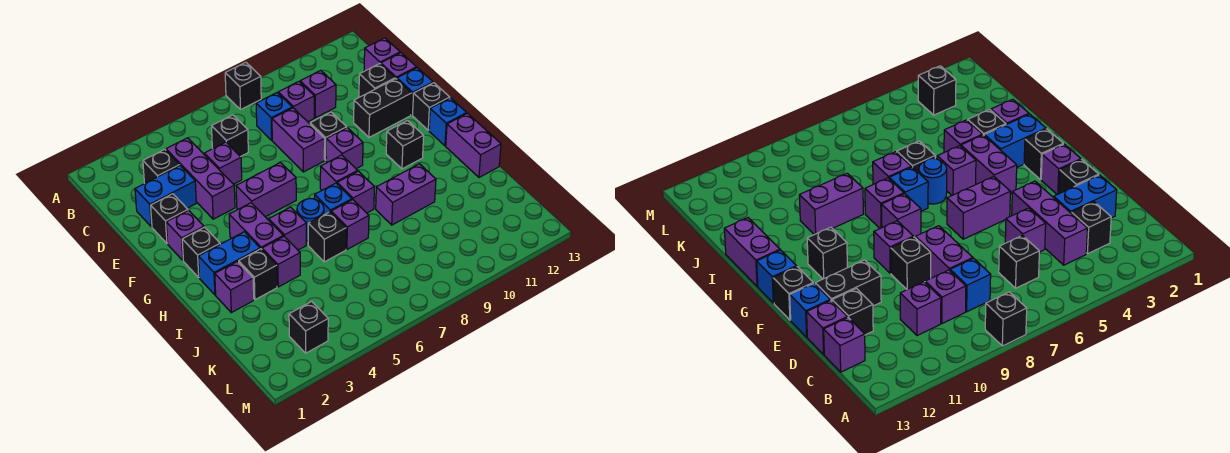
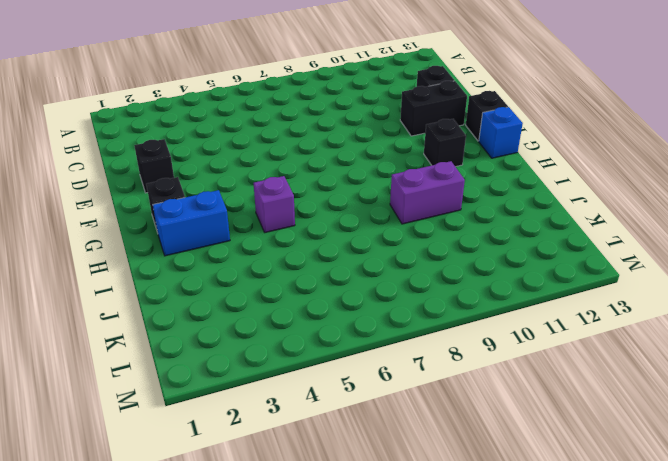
none -> black brick A8 level 1
none -> black brick C3 level 1
none -> purple brick C4:E4 level 1
none -> black brick C6 level 1

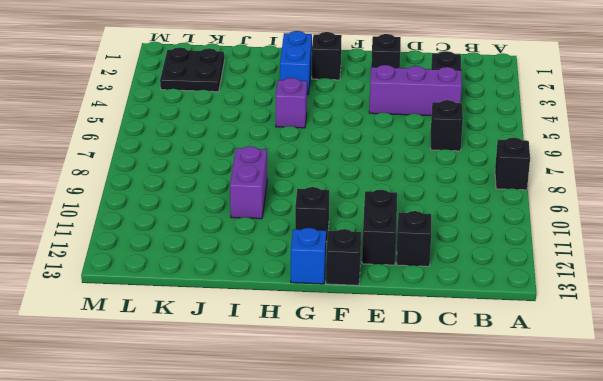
black plate K2:L3 level 1 -> black brick L3 level 1
none -> blue brick C8 level 1
none -> purple brick C9 level 1
none -> purple brick C10 level 1
none -> purple brick C13 level 1

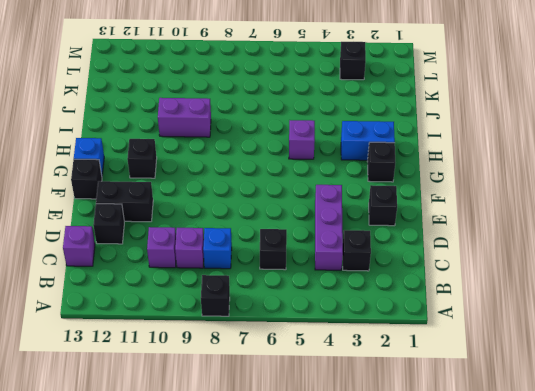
none -> blue brick D2:D3 level 1
none -> purple brick D5 level 1
none -> purple brick D8:E8 level 1
none -> purple brick D13 level 1

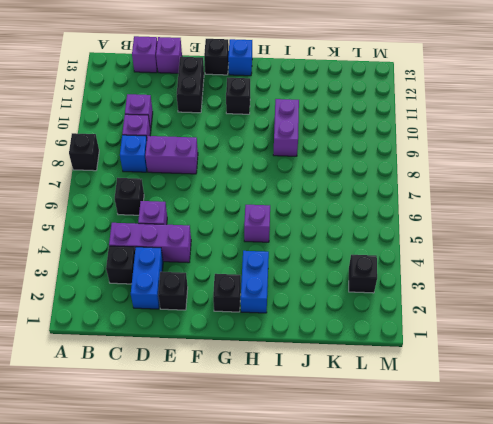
none -> black brick D12 level 1
none -> black brick E9 level 1
none -> blue brick E13 level 1
none -> purple brick F2 level 1

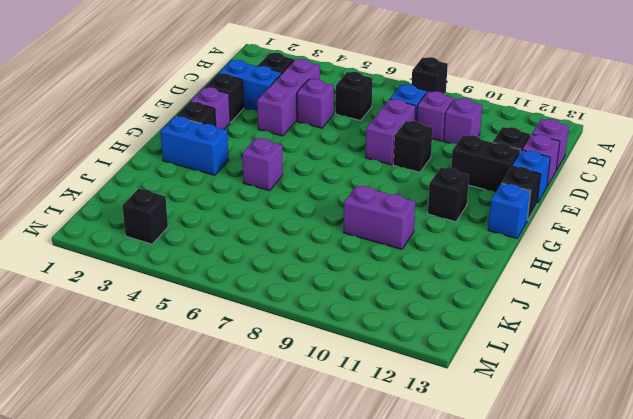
none -> purple brick F5:F6 level 1
none -> purple brick F9 level 1
none -> purple brick G4:H4 level 1
none -> purple brick G8 level 1

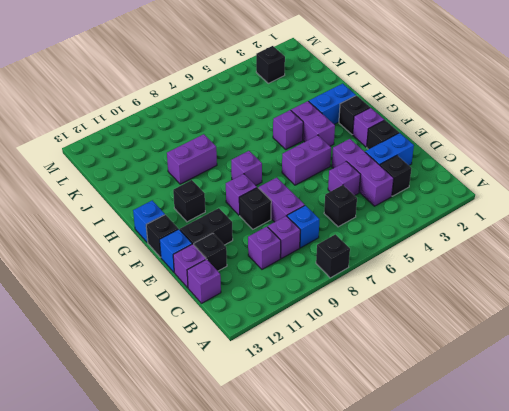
none -> blue round brick H6 level 1
none -> blue brick H7 level 1
none -> purple brick H8 level 1
none -> purple brick H13:I13 level 1

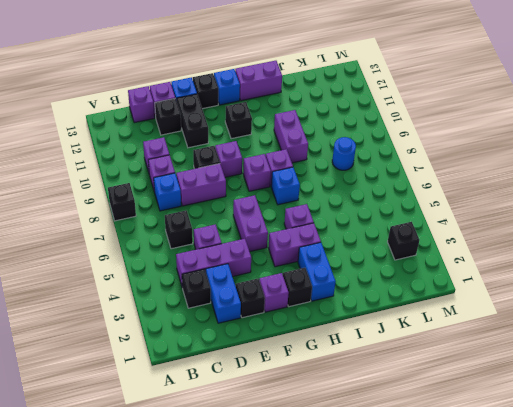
blue round brick K8 level 1 -> blue round brick H6 level 1
none -> purple brick I2 level 1
none -> black brick I3 level 1
none -> purple brick I4 level 1
none -> black brick I6 level 1

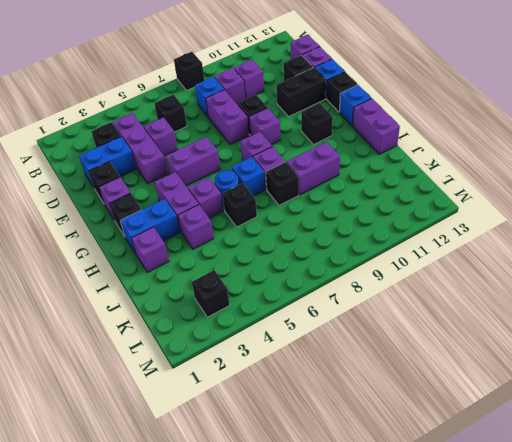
black brick I8 level 1 -> black brick I3 level 1
none -> purple brick I7 level 1

